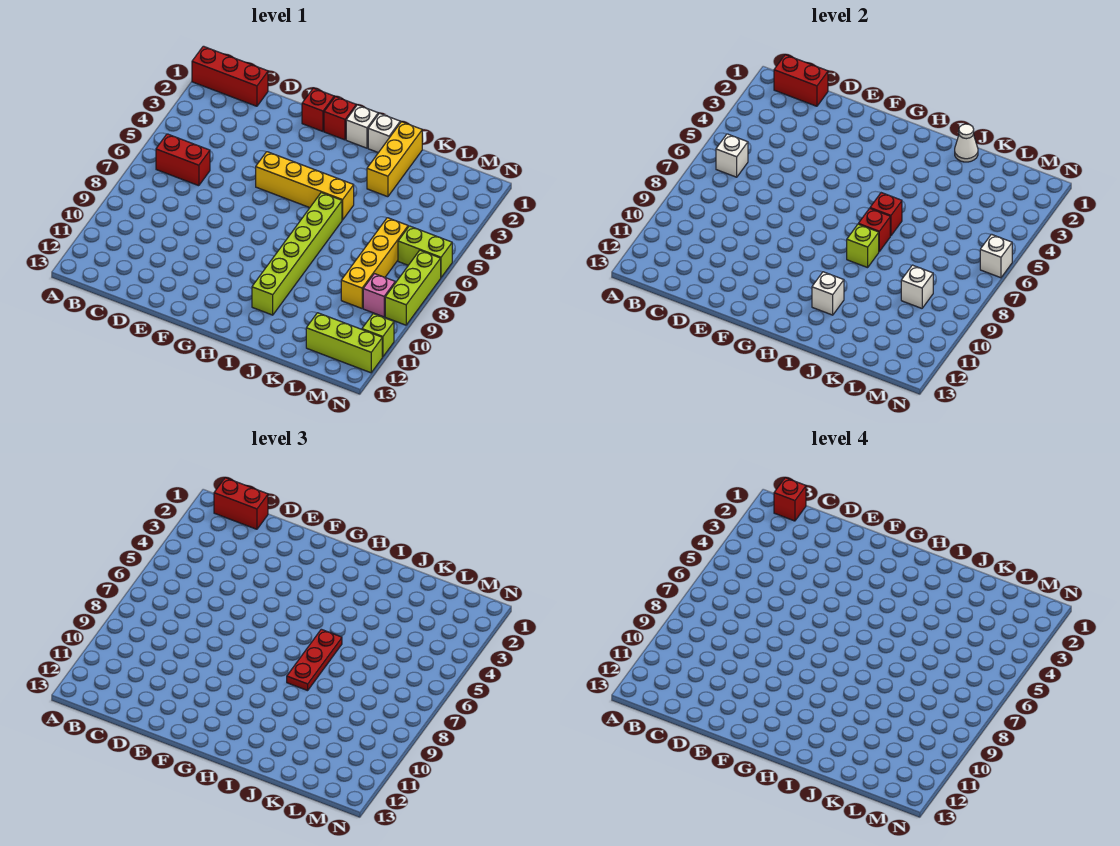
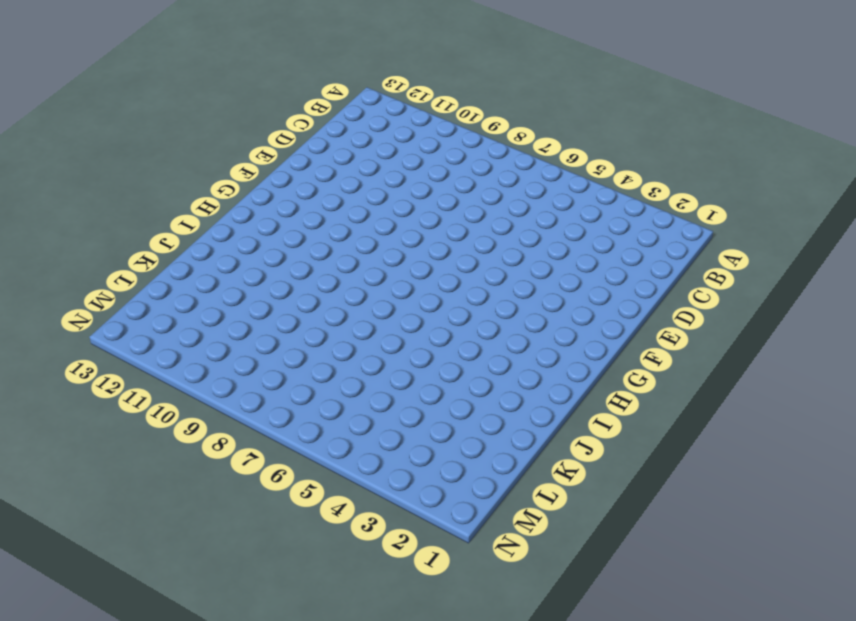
none -> red brick A1:C1 level 1
none -> red brick B6:C6 level 1
none -> red brick F1 level 1

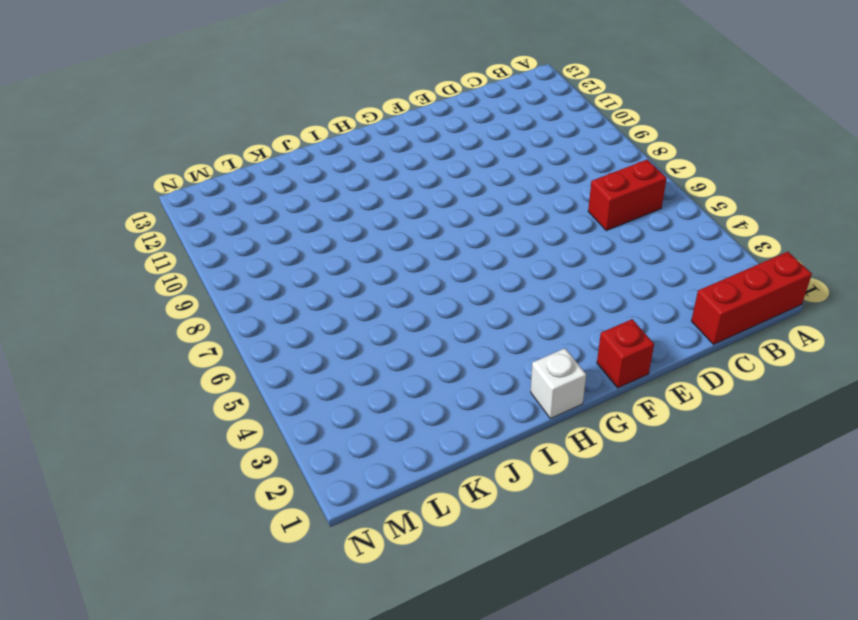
none -> yellow brick F5:I5 level 1
none -> red brick G1 level 1
none -> white brick I1 level 1

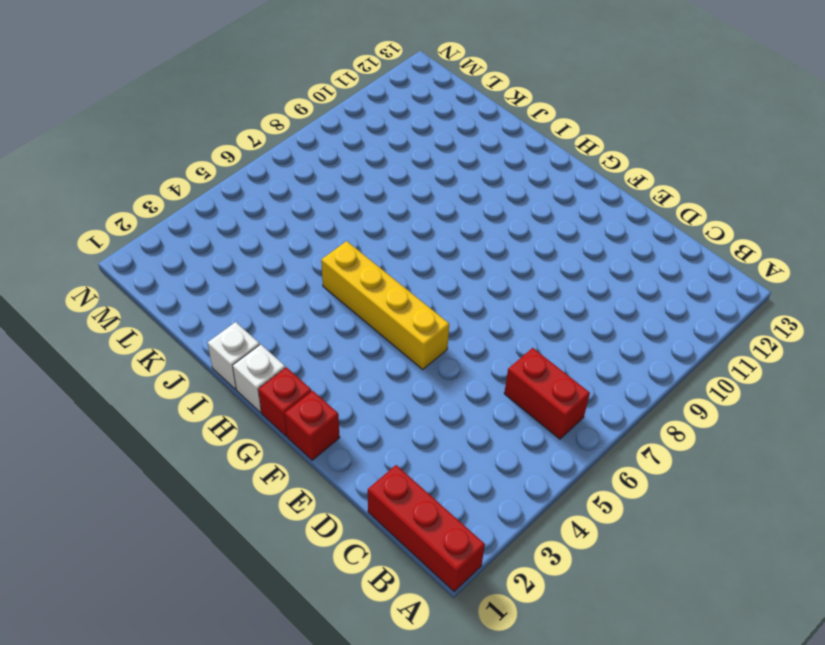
none -> lime brick I6:I11 level 1
none -> yellow brick J1:J3 level 1
none -> yellow brick L6:L9 level 1

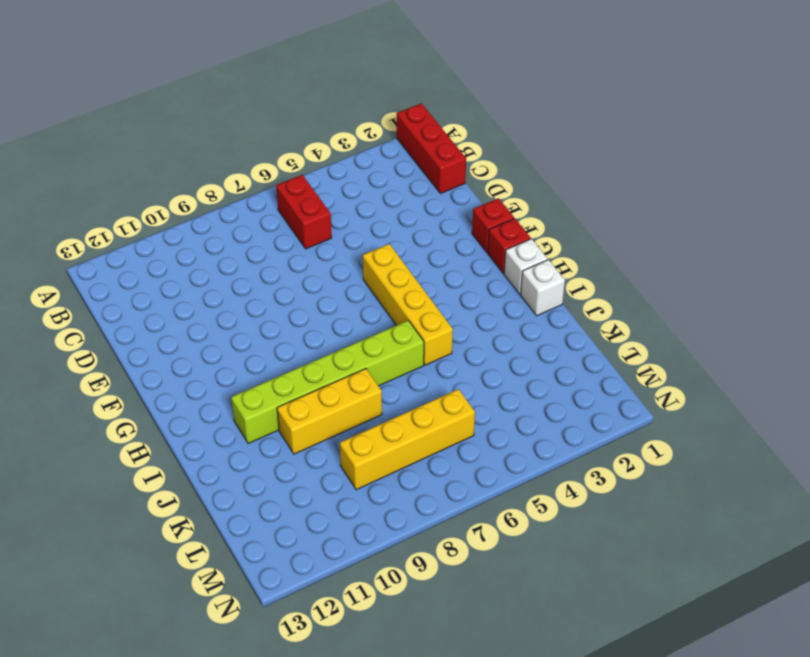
yellow brick J8:J10 level 1 -> yellow brick J1:J3 level 1
none -> lime brick L12:N12 level 1
none -> lime brick M6:N6 level 1
none -> pink brick M9 level 1

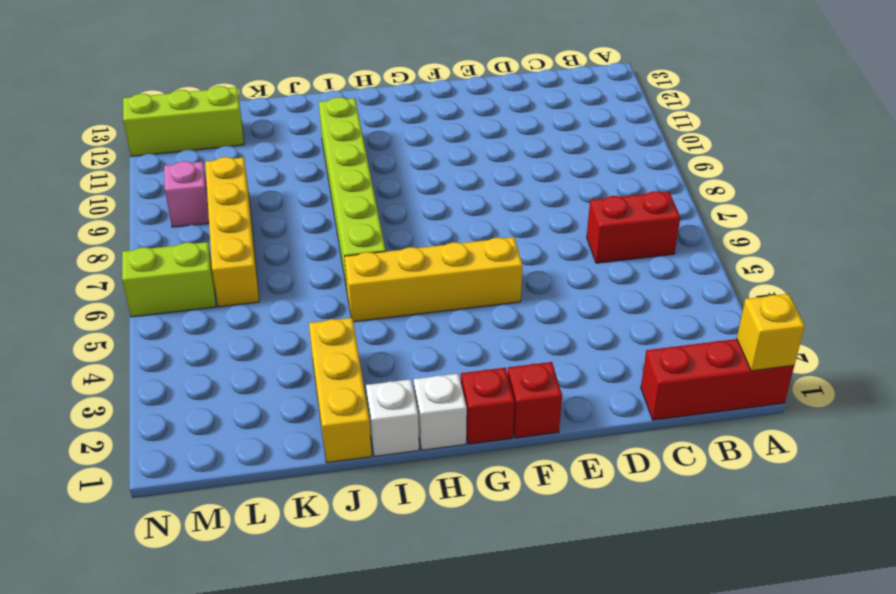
yellow brick A1 level 2 -> none
none -> lime brick N7:N9 level 1
none -> lime brick N11 level 1
none -> red brick B1:C1 level 2

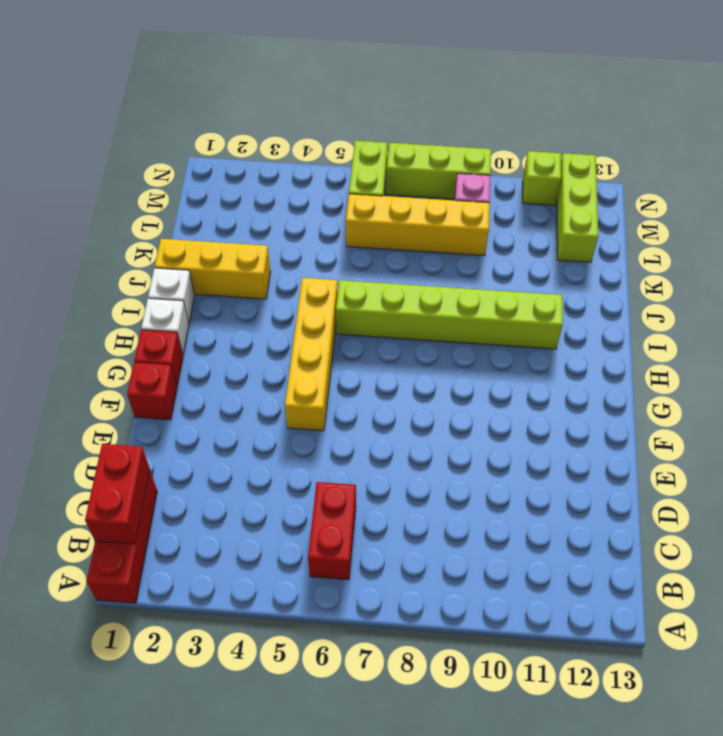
none -> white brick B6 level 2
none -> red brick I6 level 2
none -> red brick I7 level 2

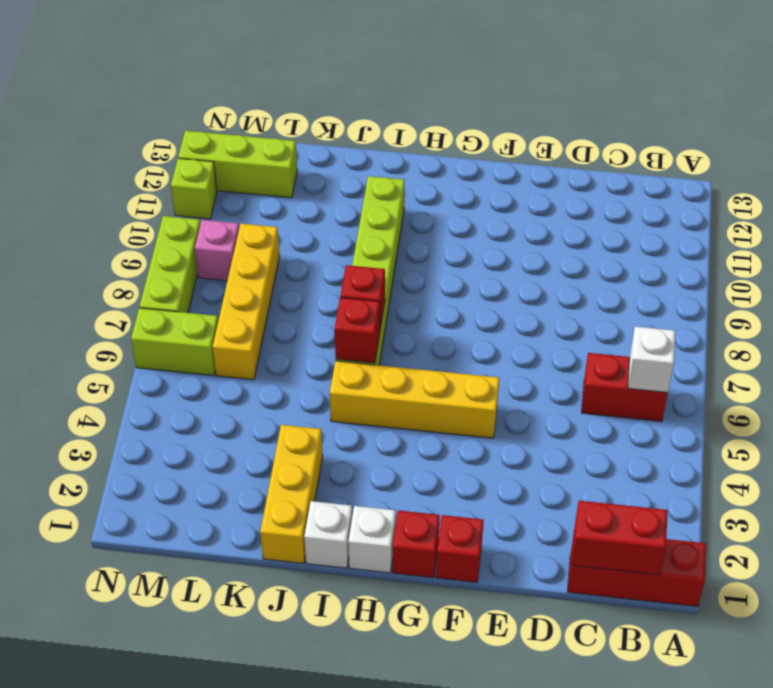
none -> lime brick I8 level 2
none -> white brick I11 level 2
none -> white cone J1 level 2

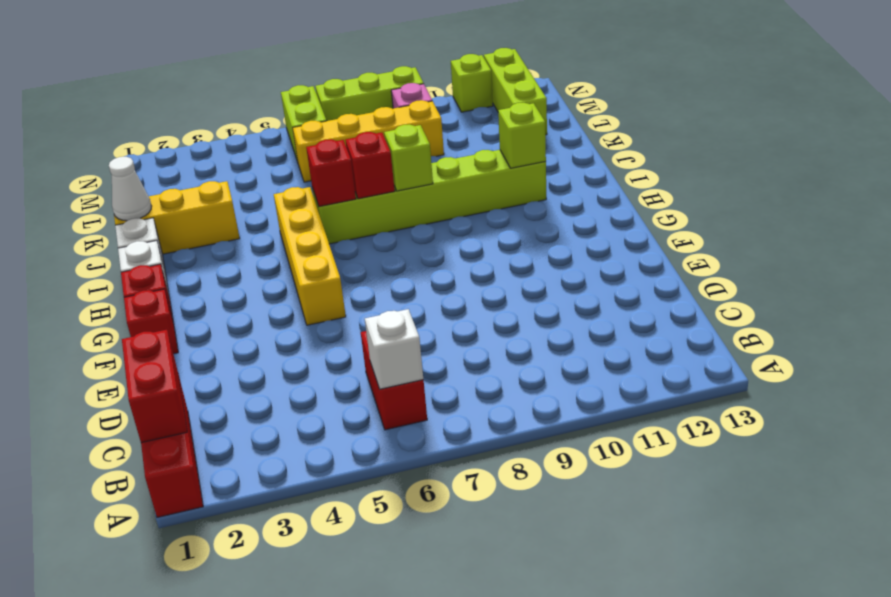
lime brick I11 level 2 -> white brick I11 level 2
none -> white brick L9 level 2
none -> white brick N6 level 2
none -> red brick B1:C1 level 3

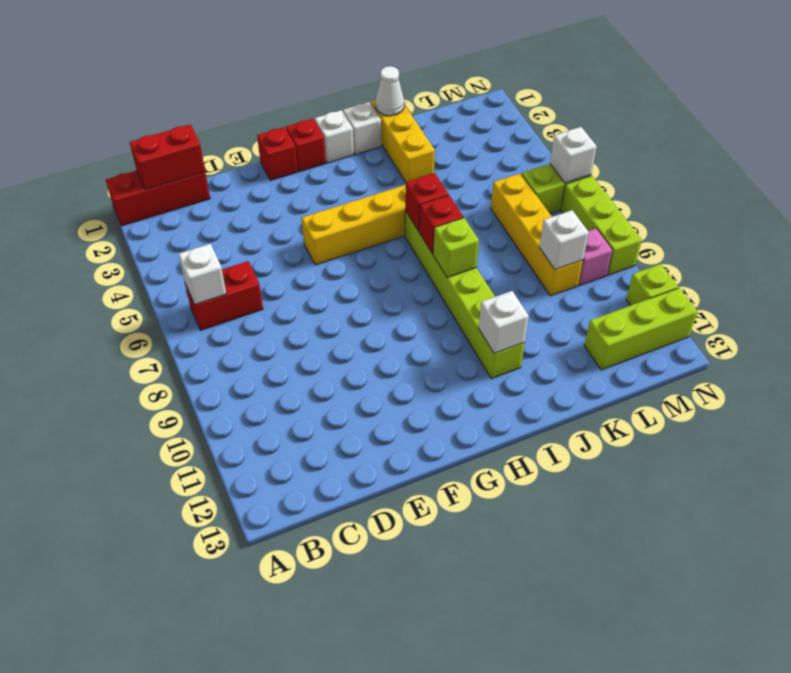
none -> red brick B1:C1 level 3
none -> red plate I6:I8 level 3
none -> red brick B1 level 4

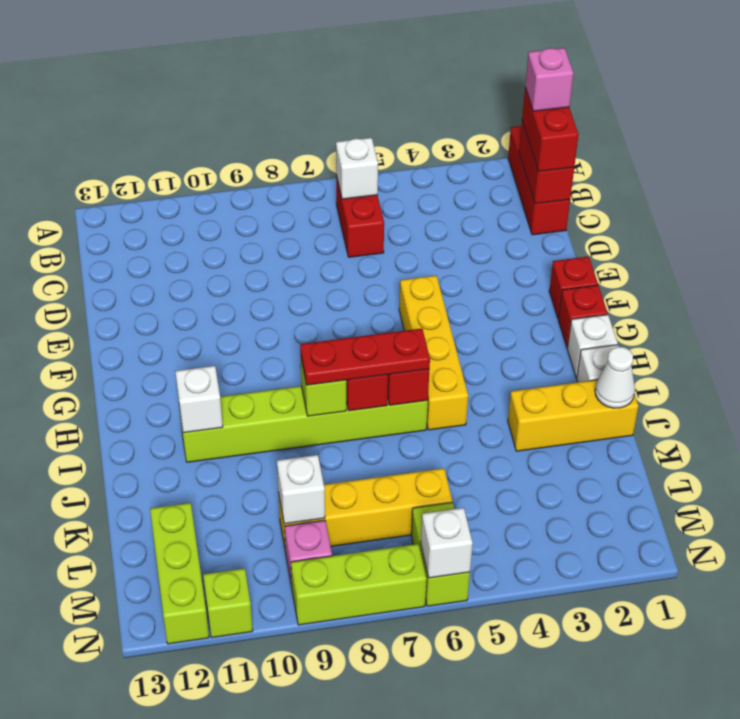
pink brick B1 level 4 -> red brick B1 level 4

